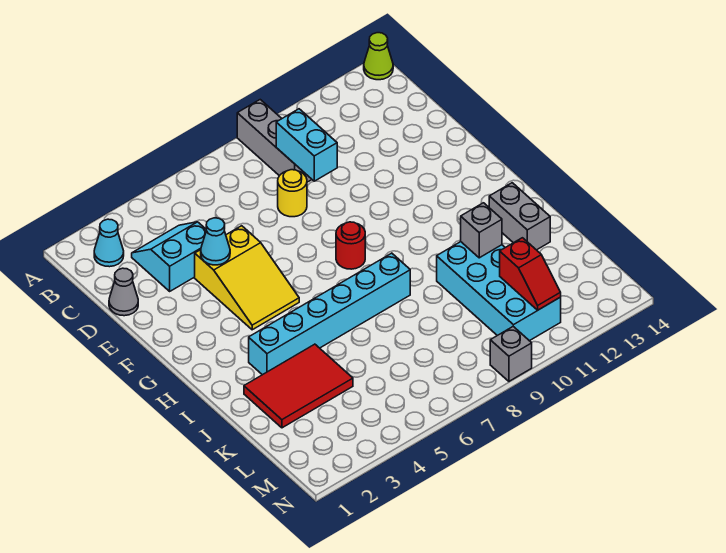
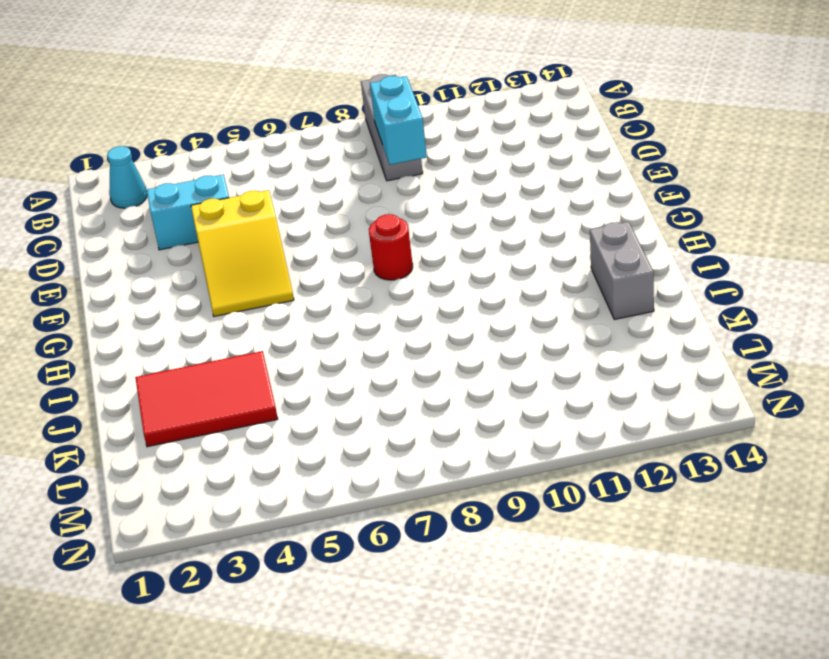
none -> lime cone A14 level 1
none -> grey cone D1 level 1
none -> yellow round brick D8 level 1

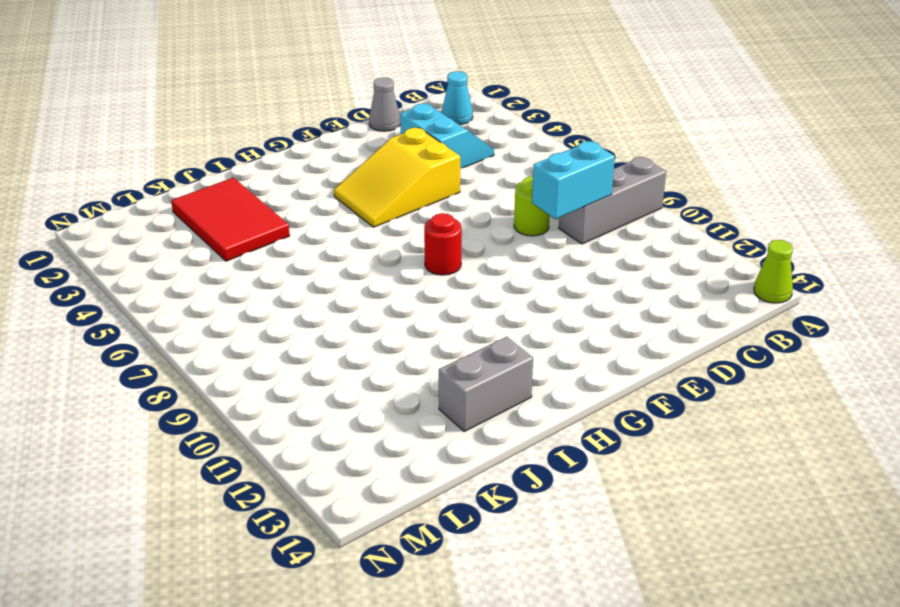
lime round brick D8 level 1 -> yellow round brick D8 level 1
none -> cyan brick I3:I8 level 1
none -> cyan brick J10:M11 level 1
none -> grey brick N9 level 1

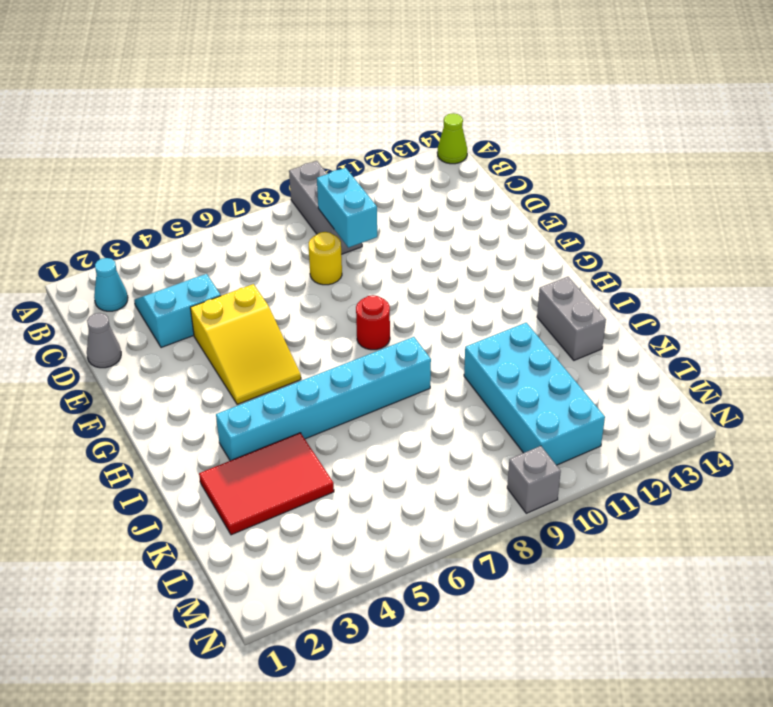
none -> cyan cone E4 level 2
none -> grey brick J11 level 2
none -> red slope L11:M11 level 2 top L

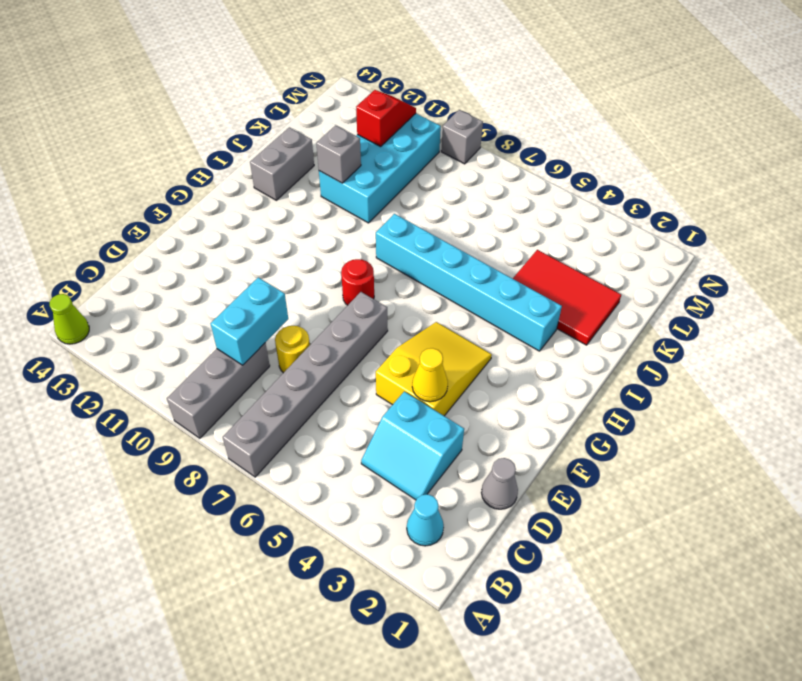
grey brick A7:F7 level 1 -> none
yellow cone E4 level 2 -> cyan cone E4 level 2

